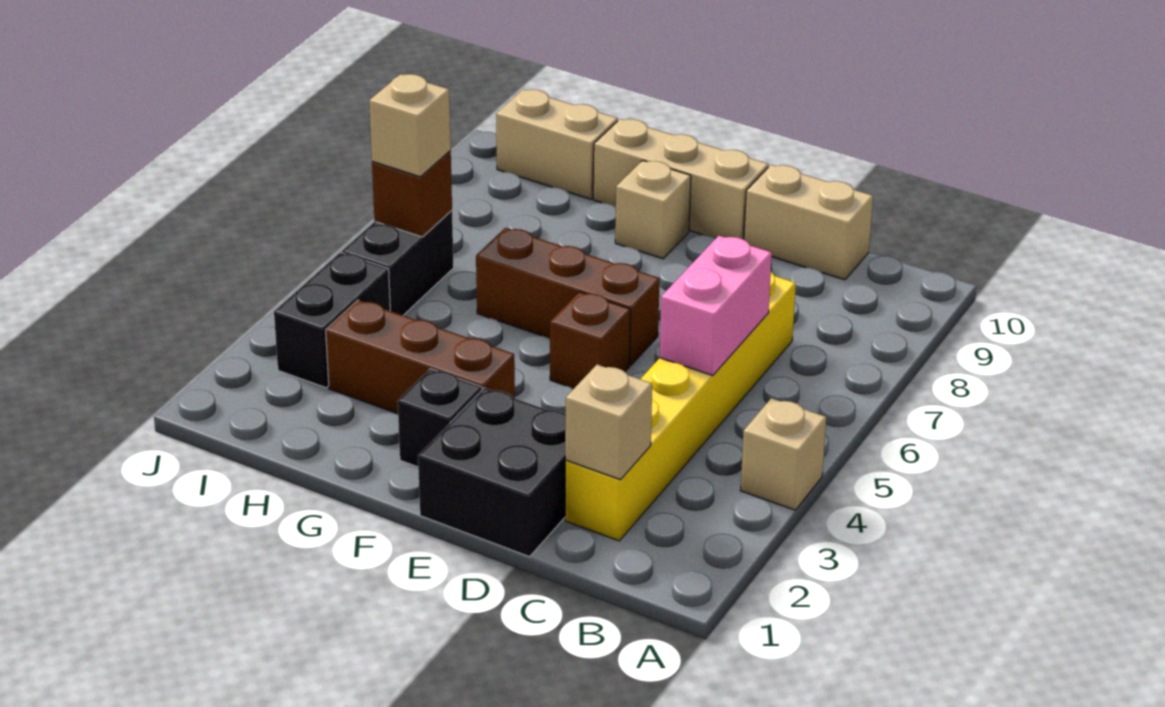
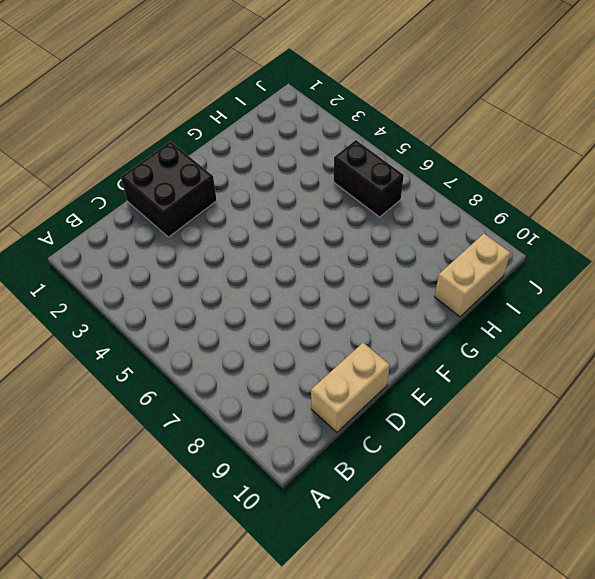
none -> tan brick A4 level 1
none -> yellow brick C2:C7 level 1
none -> brown brick E5 level 1

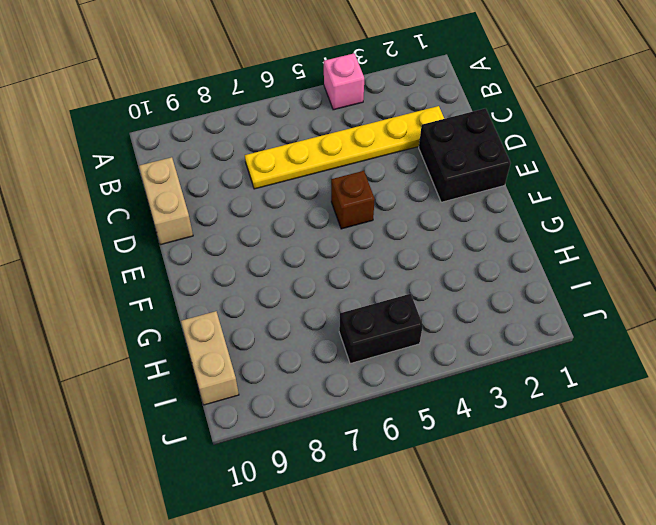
pink brick A4 level 1 -> tan brick A4 level 1
yellow plate C2:C7 level 1 -> yellow brick C2:C7 level 1
none -> brown brick E6:G6 level 1
none -> tan brick E10:G10 level 1
none -> black brick F2 level 1

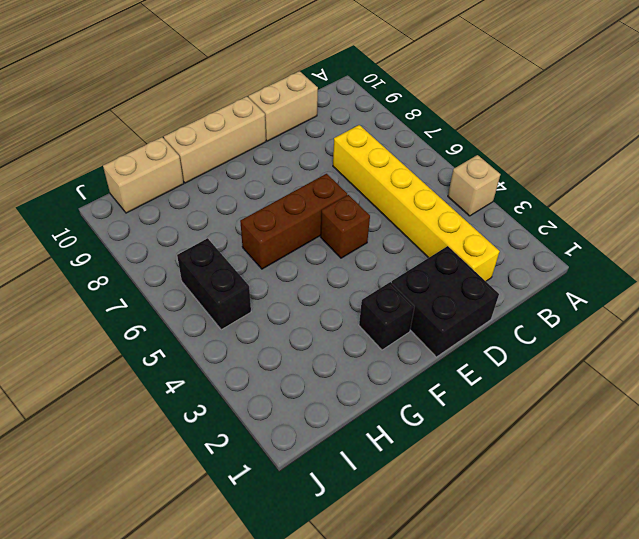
none -> brown brick F3:H3 level 1
none -> tan brick F9 level 1
none -> black brick I3:I4 level 1

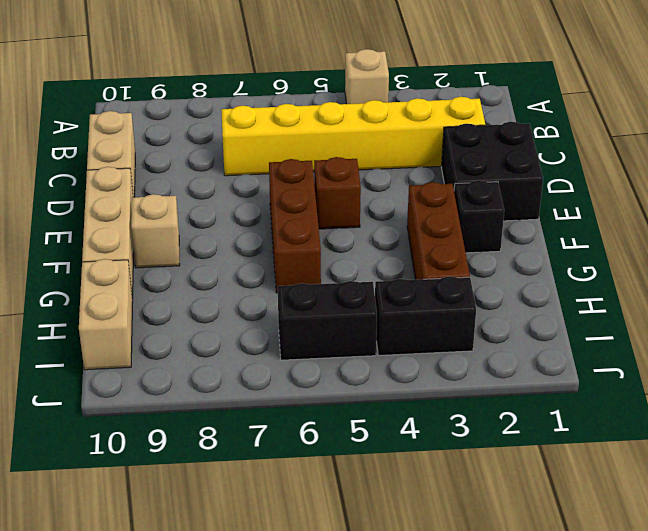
none -> tan brick C2 level 2
none -> pink brick C5:C6 level 2
none -> brown brick I6 level 2

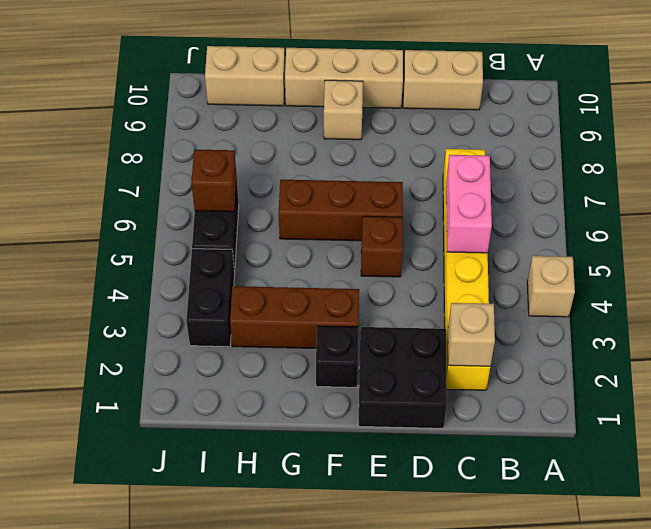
none -> tan brick I6 level 3

